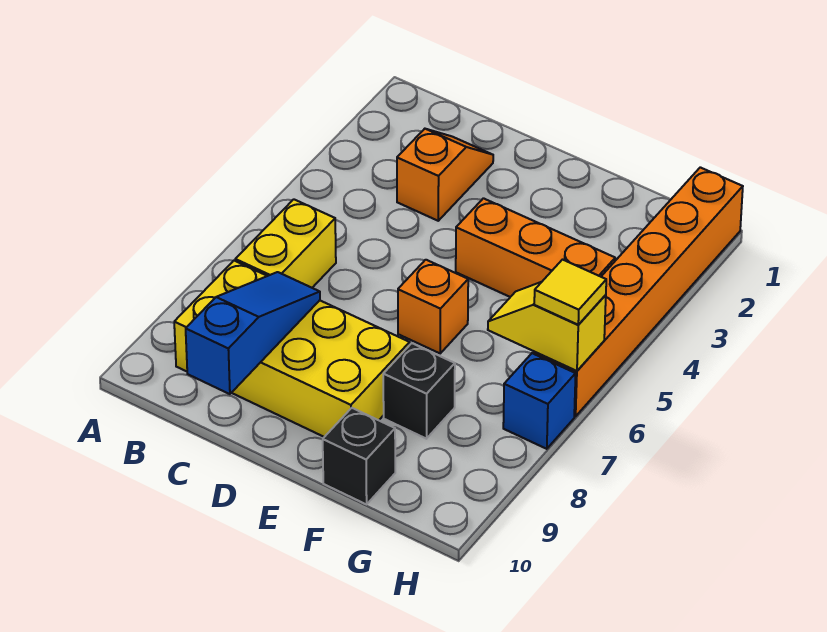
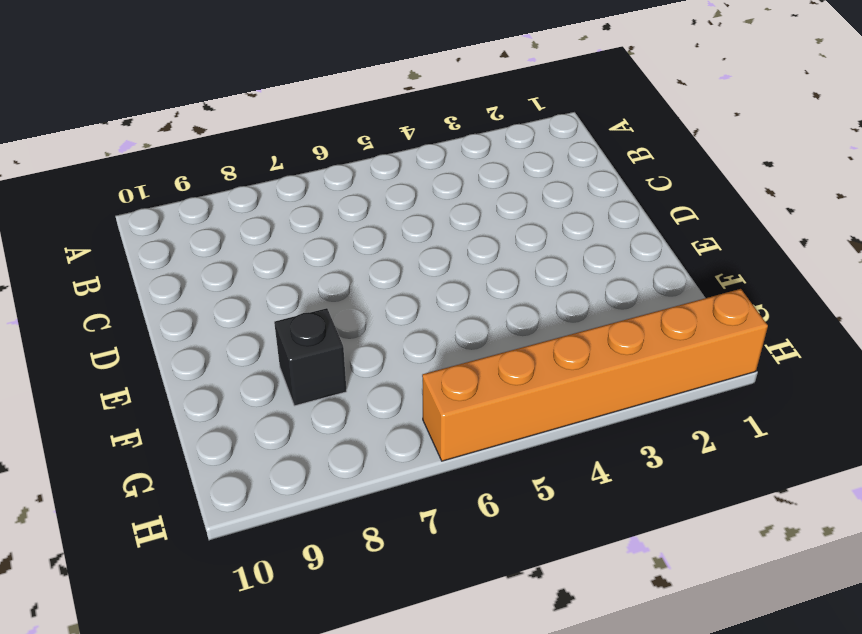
none -> yellow brick B6:B7 level 1
none -> yellow brick B8:E9 level 1
none -> orange slope C2:C3 level 1 top 3

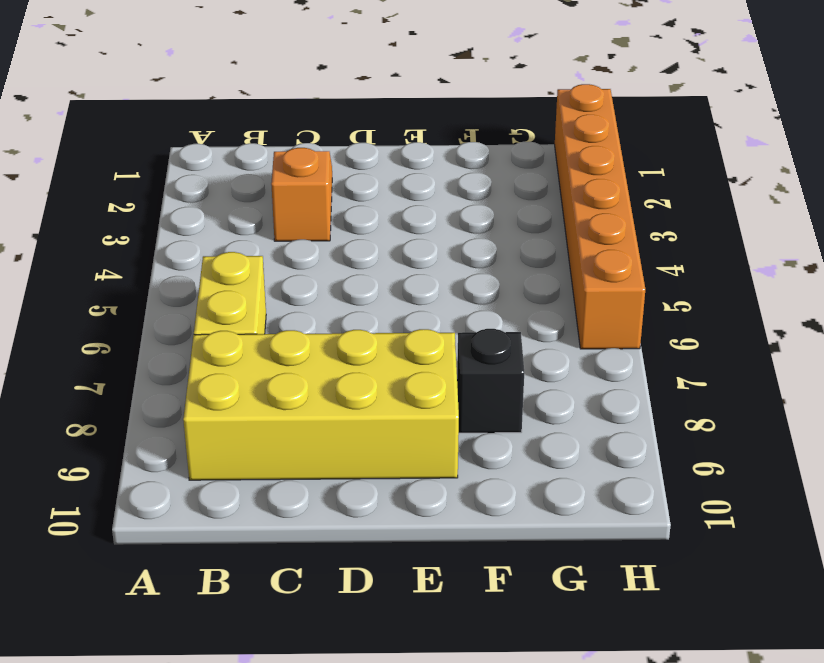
none -> orange brick E4:G4 level 1
none -> orange brick E6 level 1
none -> black brick F10 level 1

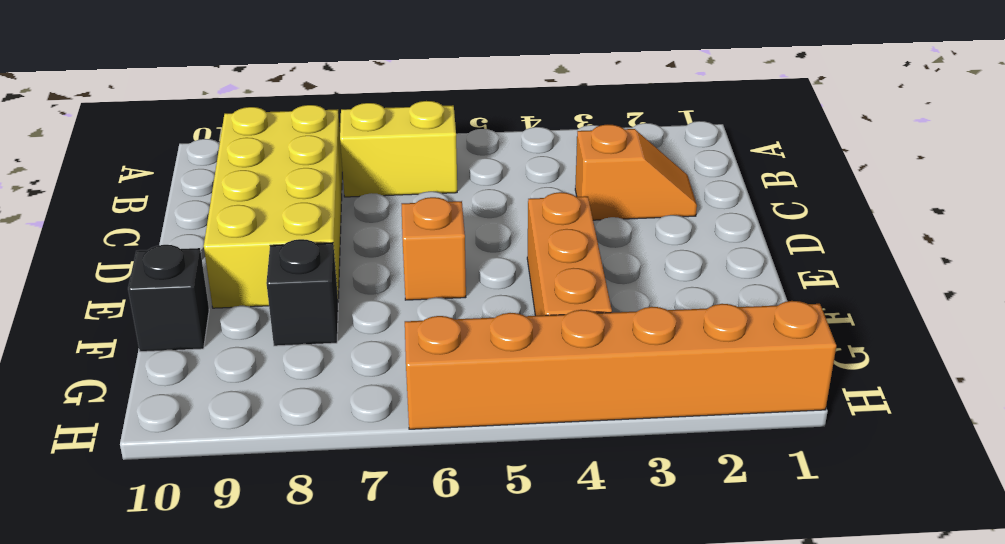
none -> blue brick H7 level 1
none -> blue slope C8:C10 level 2 top 10
none -> yellow slope G6:H6 level 2 top H

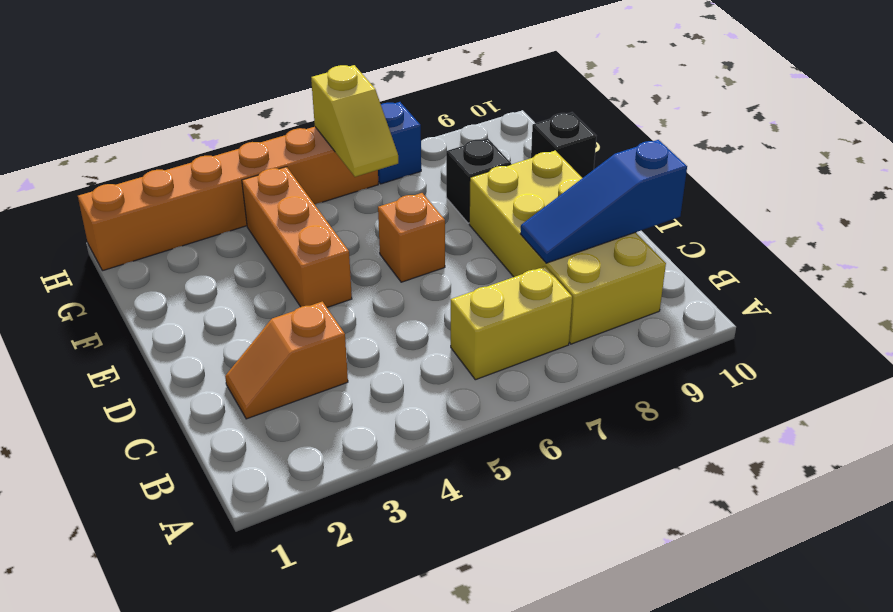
none -> yellow tile H6 level 3

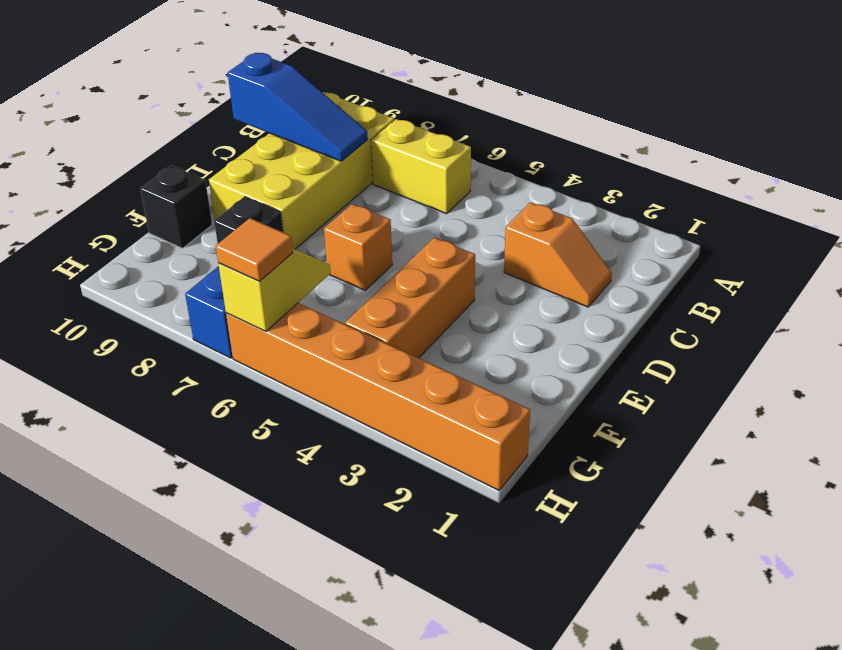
orange tile H6 level 3 -> yellow tile H6 level 3

